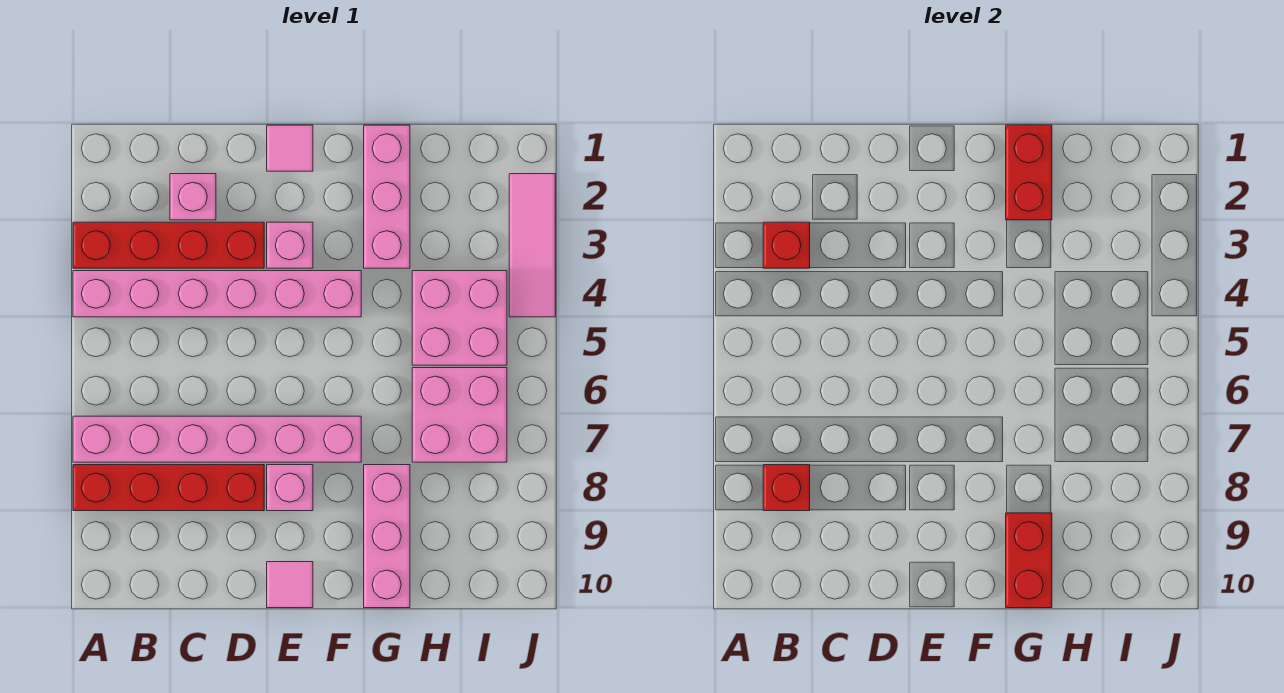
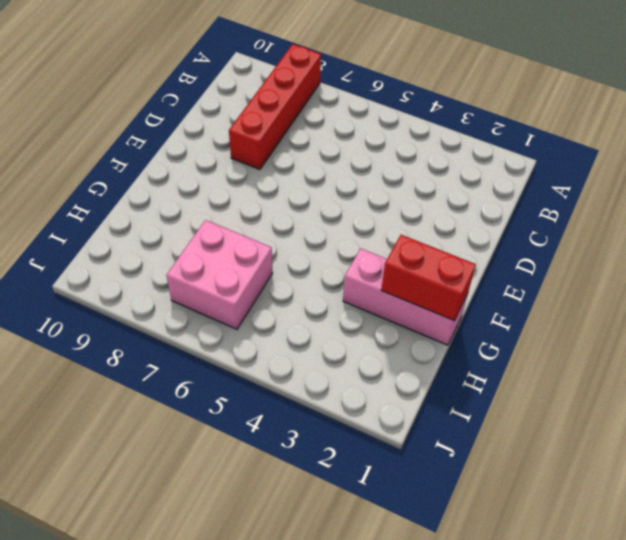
none -> red brick A3:D3 level 1
none -> pink brick A4:F4 level 1
none -> pink brick A7:F7 level 1

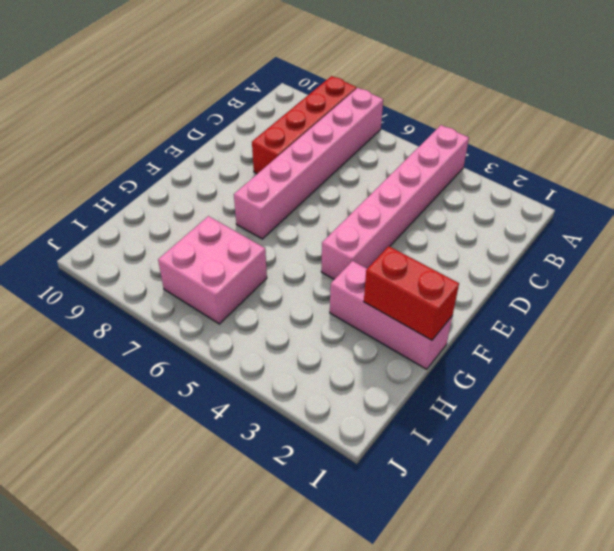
none -> red brick A3:D3 level 1
none -> pink brick C2 level 1
none -> pink tile E1 level 1

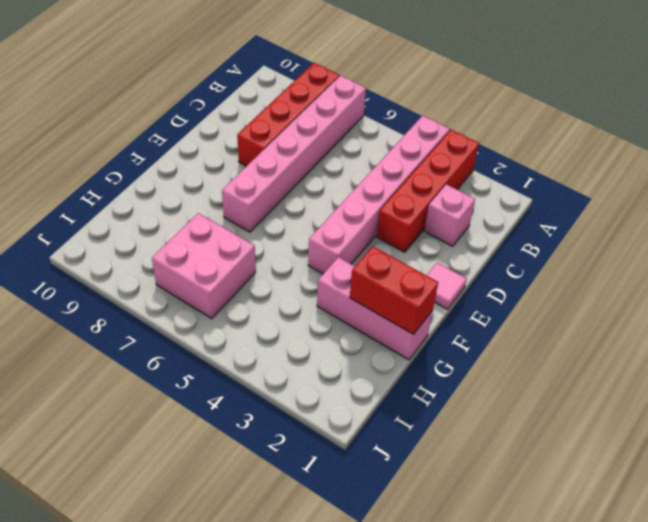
none -> pink brick E3 level 1
none -> pink brick E8 level 1
none -> pink tile E10 level 1

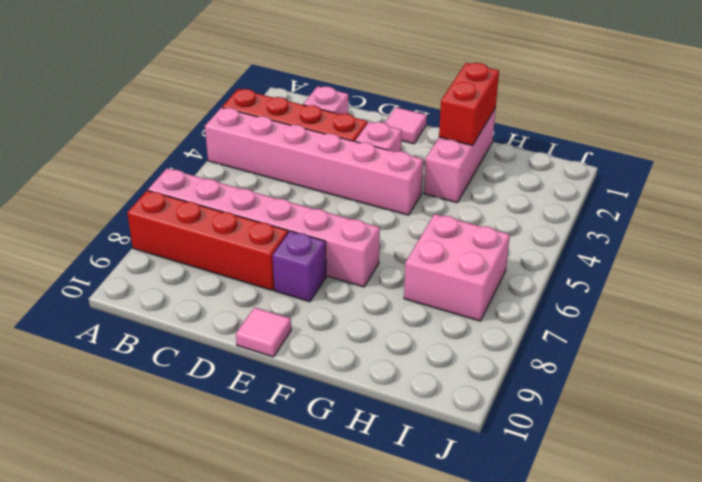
purple brick E8 level 1 -> pink brick E8 level 1
none -> pink brick G8:G10 level 1
none -> pink brick H4:I5 level 1
none -> pink tile J2:J4 level 1

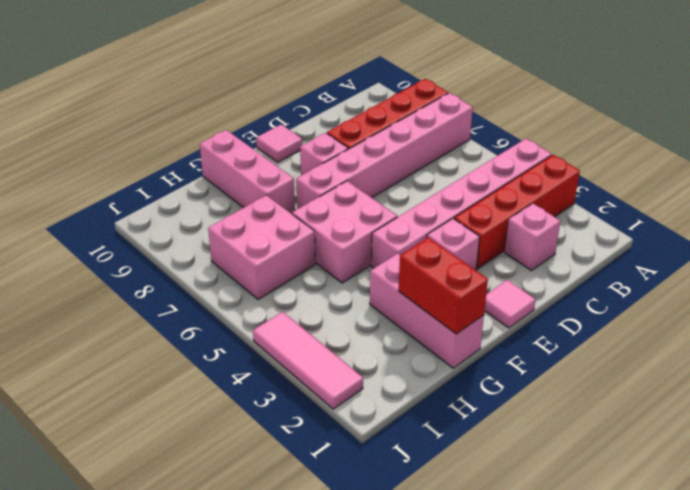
pink brick F5:G6 level 1 -> pink brick H4:I5 level 1
none -> red brick B3 level 2
none -> red brick B8 level 2
none -> red brick G9:G10 level 2

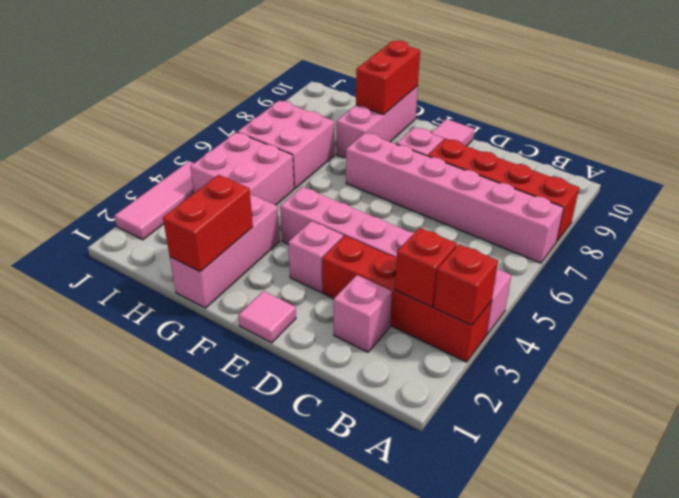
red brick A3 level 2 -> red brick B8 level 2

